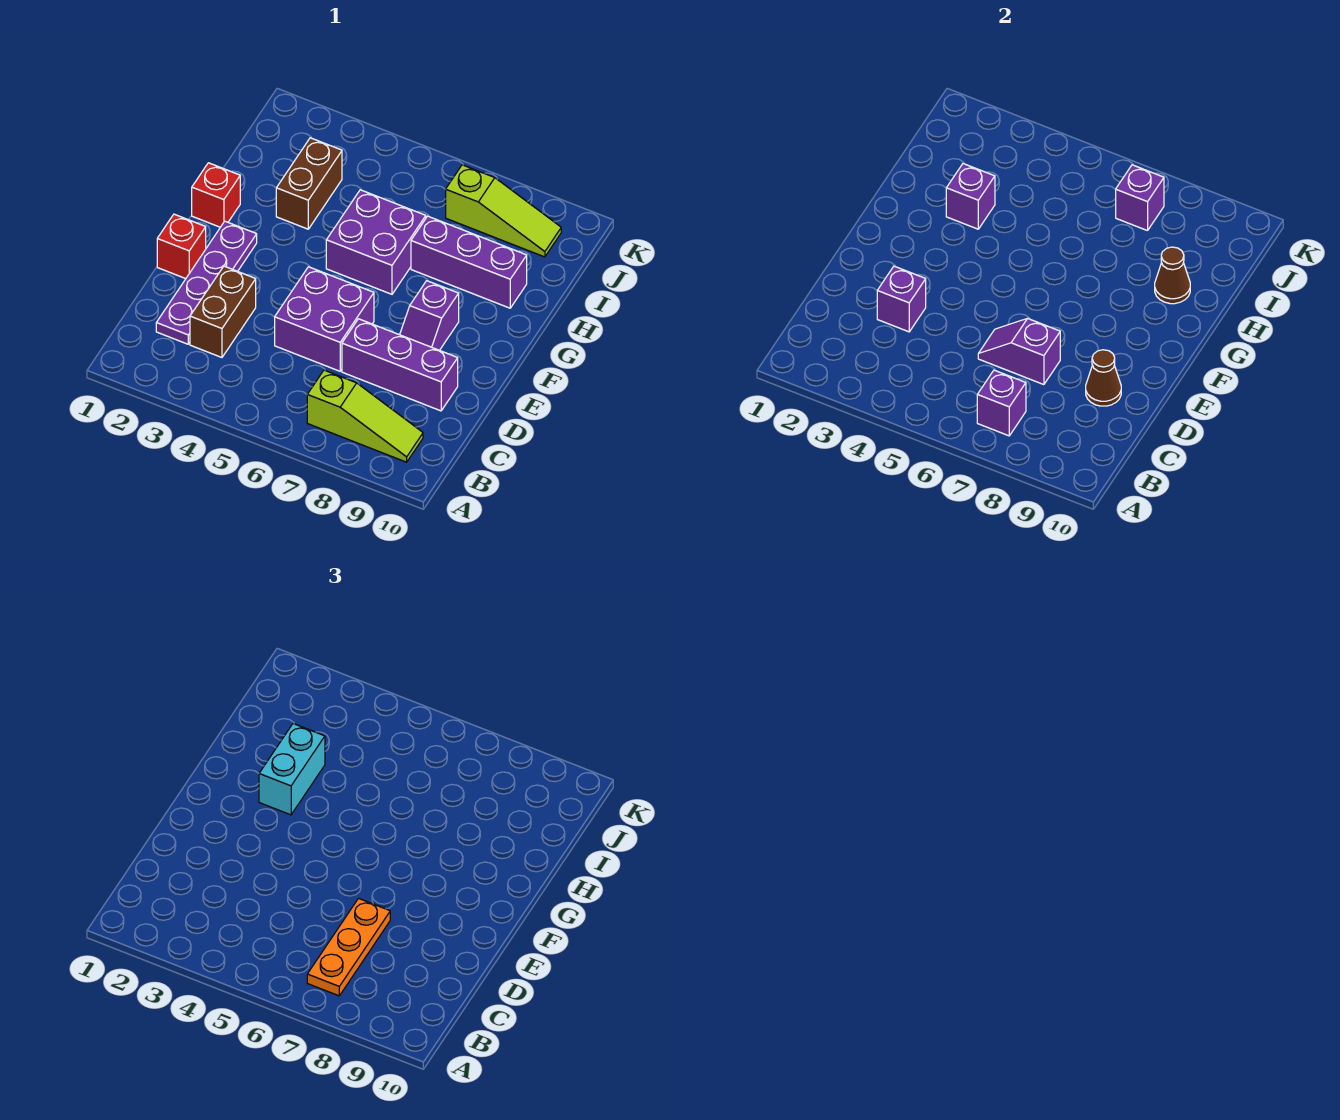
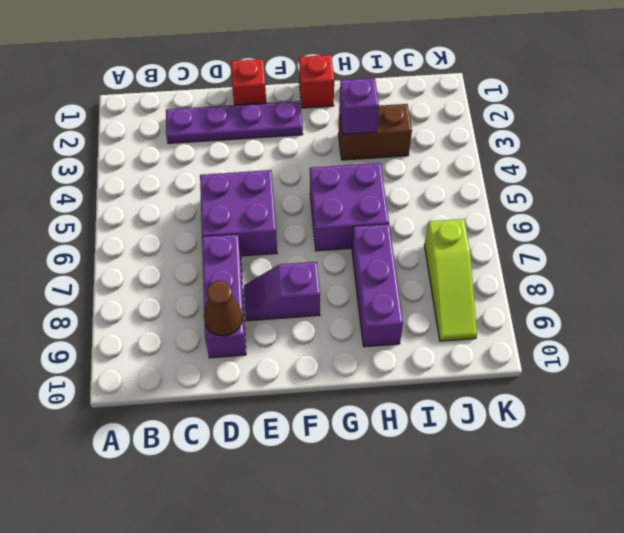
none -> lime slope B7:B9 level 1 top 7
none -> brown brick C3:D3 level 1
none -> purple brick B7 level 2

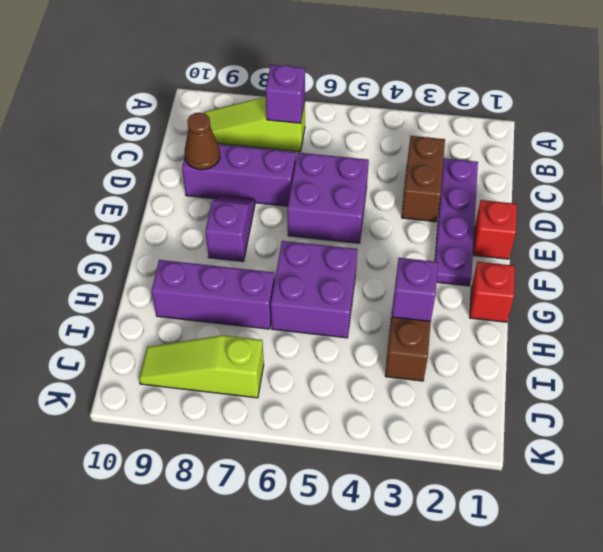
none -> purple brick D3 level 2
none -> purple slope D6:D7 level 2 top 7
none -> brown cone H9 level 2

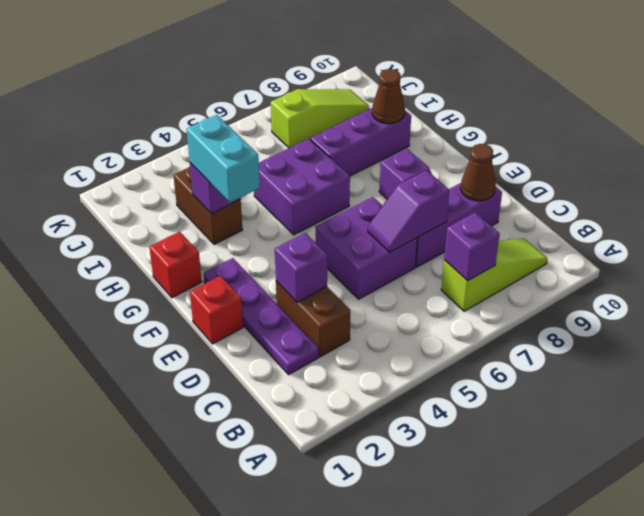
none -> purple brick J7 level 2
none -> orange plate B7:D7 level 3

